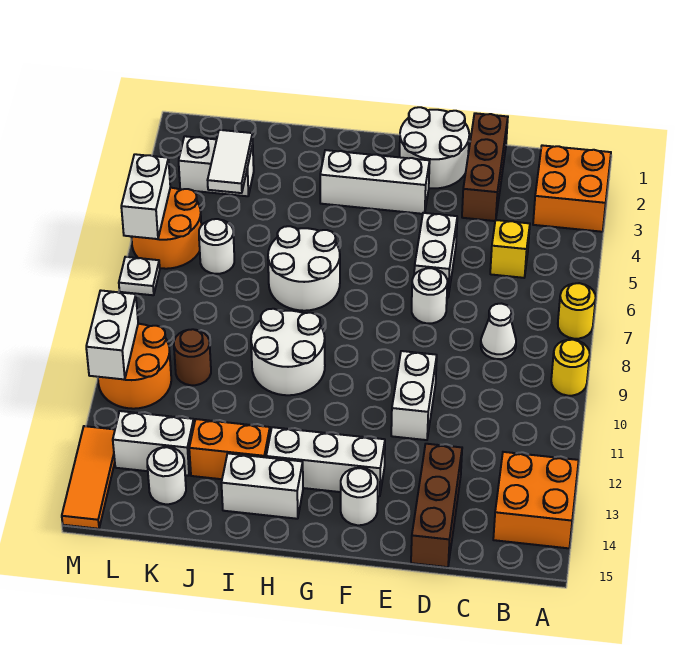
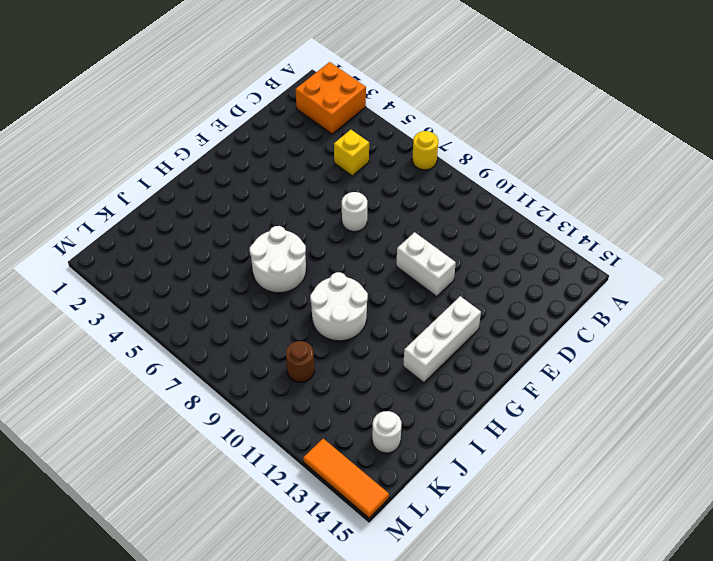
none -> yellow round brick A9 level 1
none -> orange brick A13:B14 level 1
none -> white cone C8 level 1
none -> brown brick D1:D3 level 1

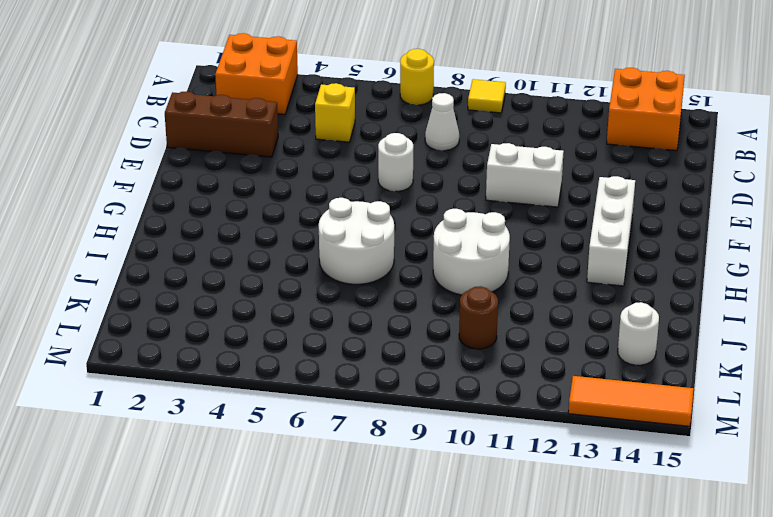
yellow tile A9 level 1 -> yellow round brick A9 level 1
none -> brown brick D13:D15 level 1
none -> white round brick E1:F2 level 1
none -> white brick E5:E6 level 1
none -> white brick F3:H3 level 1

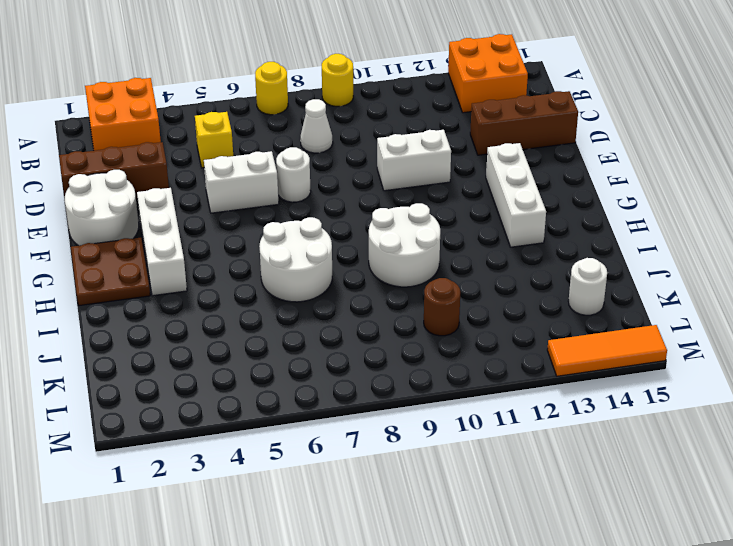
brown plate G1:H2 level 1 -> none
none -> white round brick F14 level 1
none -> white brick H14:I14 level 1
none -> orange brick I13:J13 level 1
none -> white brick K3:L3 level 1

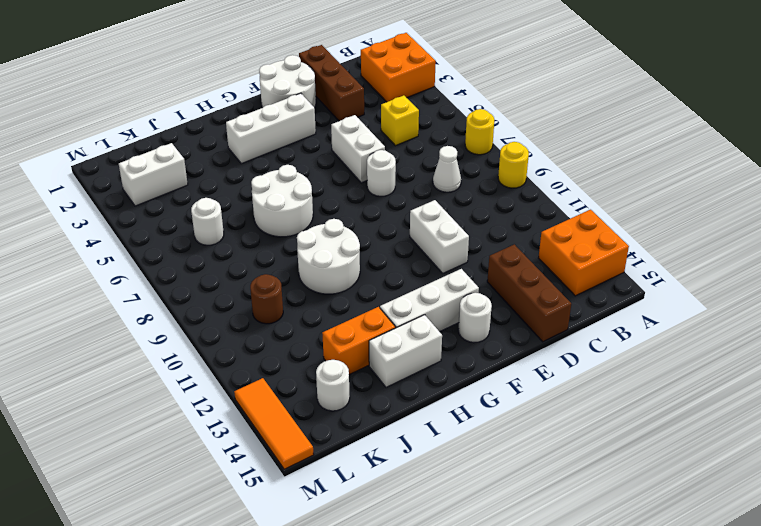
none -> white brick K13:L13 level 1
none -> orange round brick L5:M6 level 1
none -> orange round brick L10:M11 level 1
none -> white plate M7 level 1

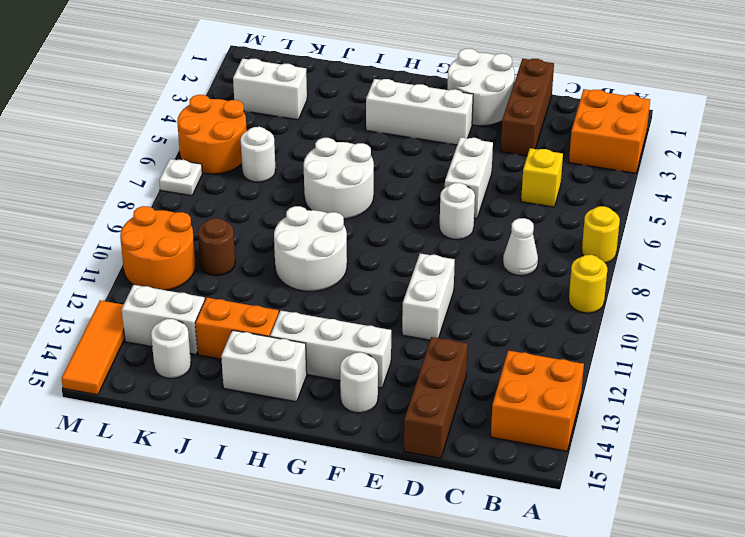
none -> white tile K3:K4 level 2
none -> white brick M5:M6 level 2
none -> white brick M10:M11 level 2

